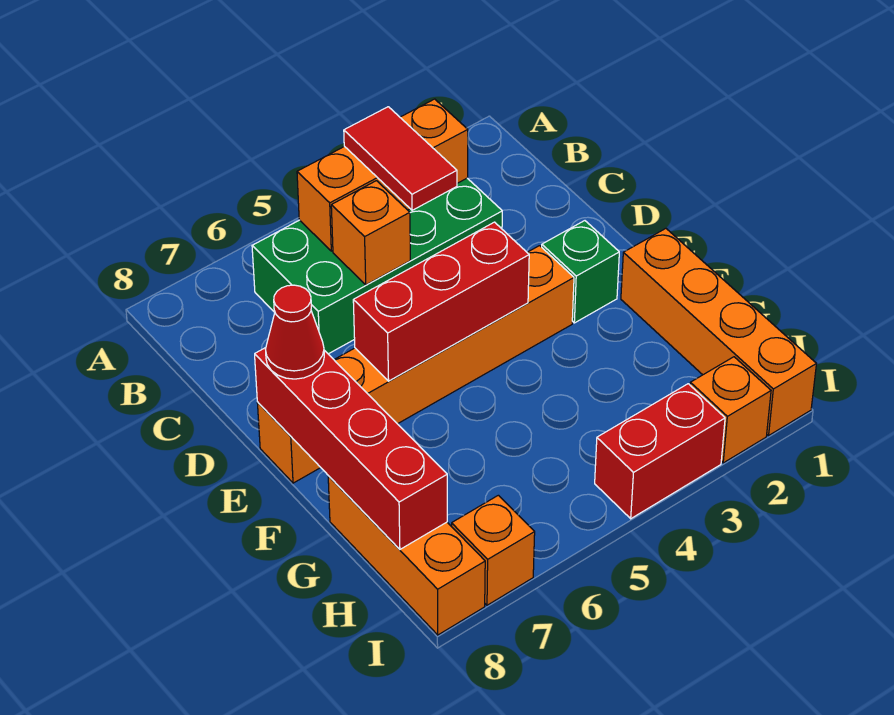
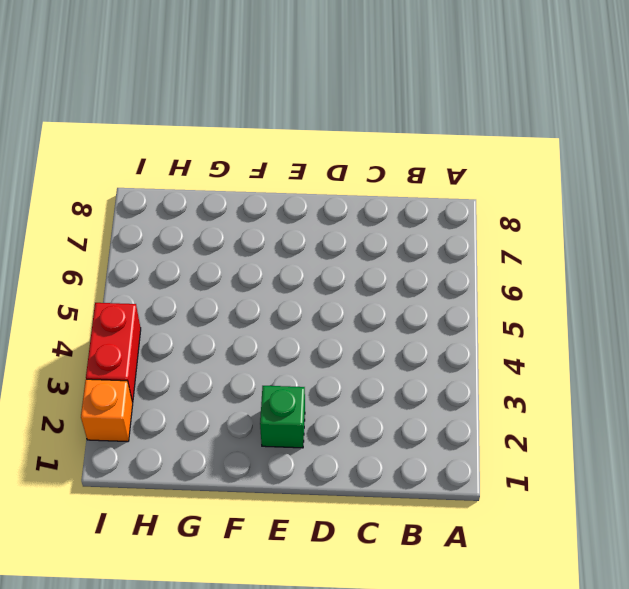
none -> green brick B3:C6 level 1
none -> orange brick E3:E8 level 1
none -> orange brick F1:I1 level 1

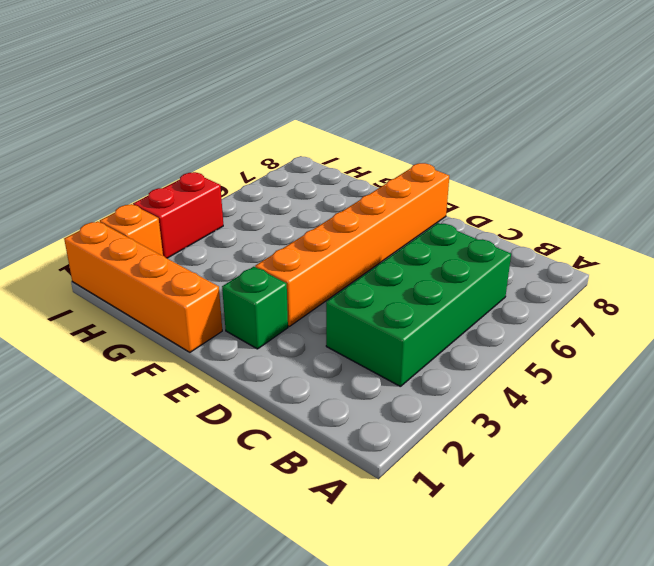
none -> orange brick G8:I8 level 1
none -> orange brick I7 level 1
none -> orange brick B3:B5 level 2

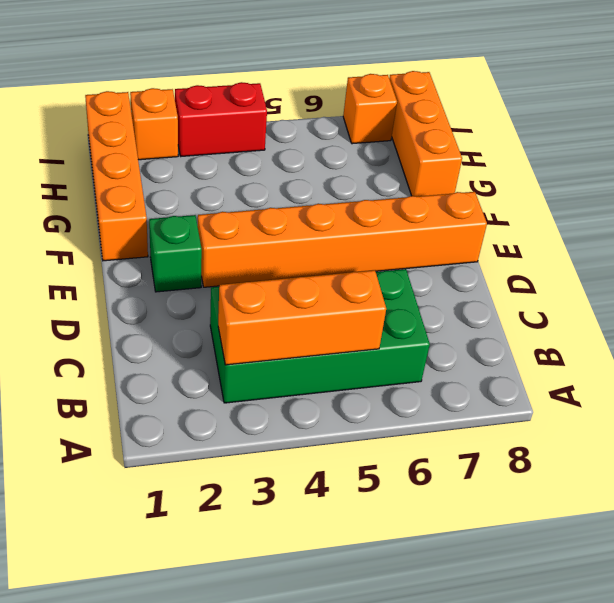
none -> orange brick C5 level 2
none -> red brick E4:E6 level 2
none -> red brick E8:H8 level 2

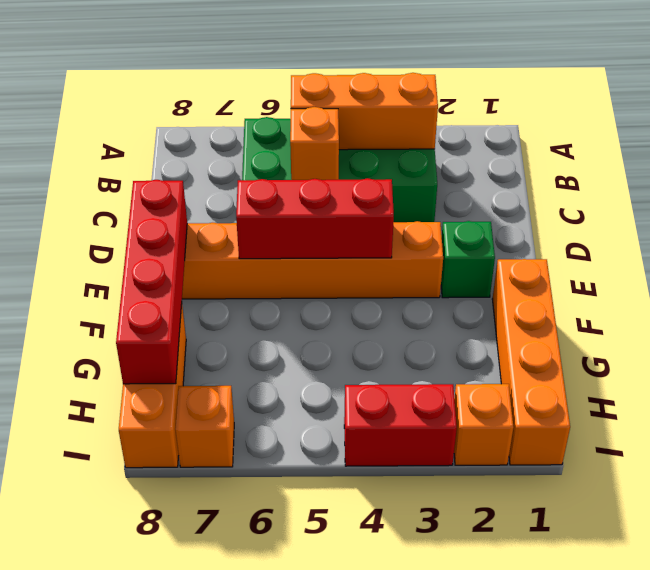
none -> red tile B4:C4 level 3
none -> red cone E8 level 3

